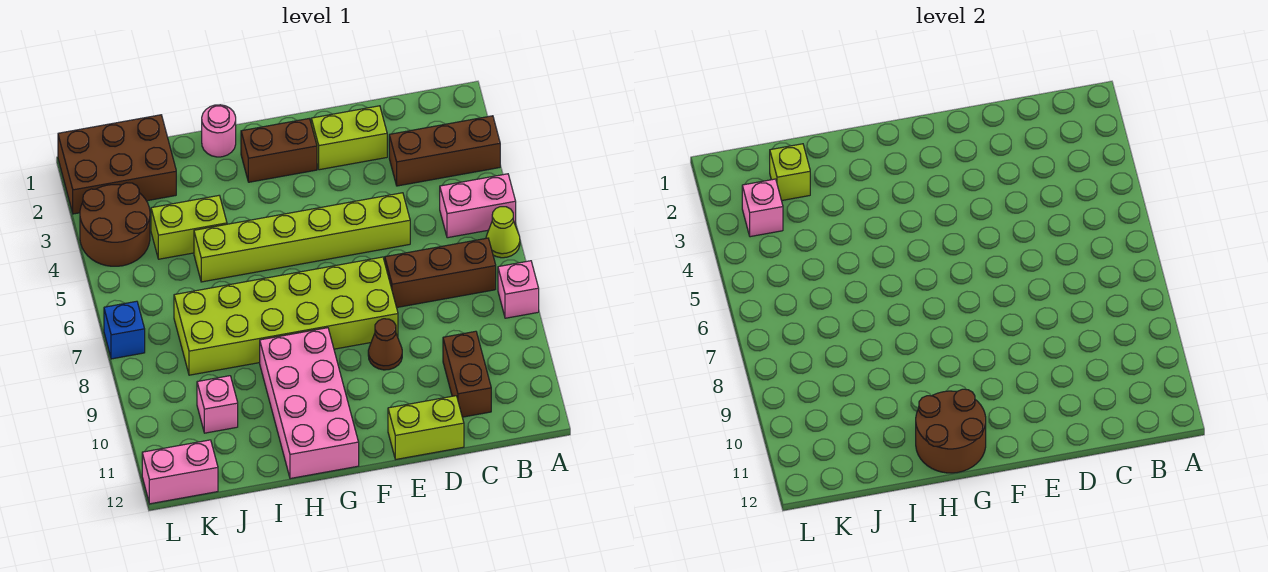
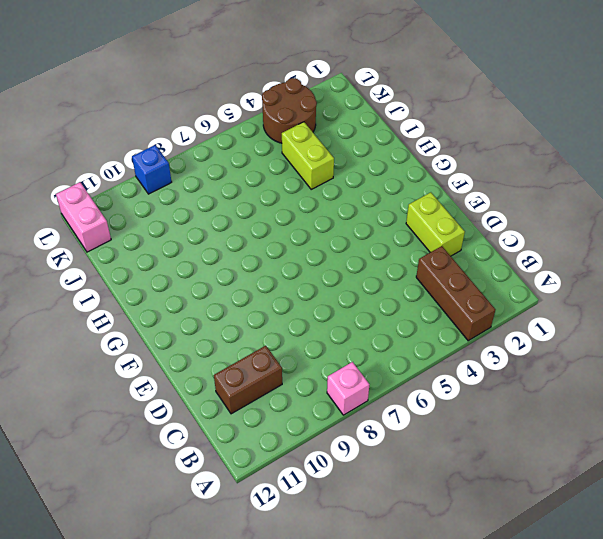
blue brick L9 level 1 -> blue brick L7 level 1
none -> pink brick A5:B5 level 1
none -> lime cone A6 level 1
none -> brown brick B7:D7 level 1

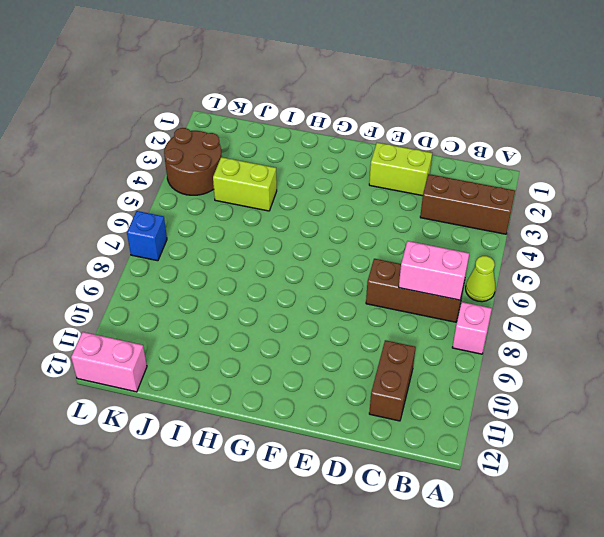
pink brick B7:C7 level 2 -> pink brick A5:B5 level 1
none -> lime brick D5:I5 level 1
none -> lime brick D12:E12 level 1
none -> lime brick E7:J8 level 1

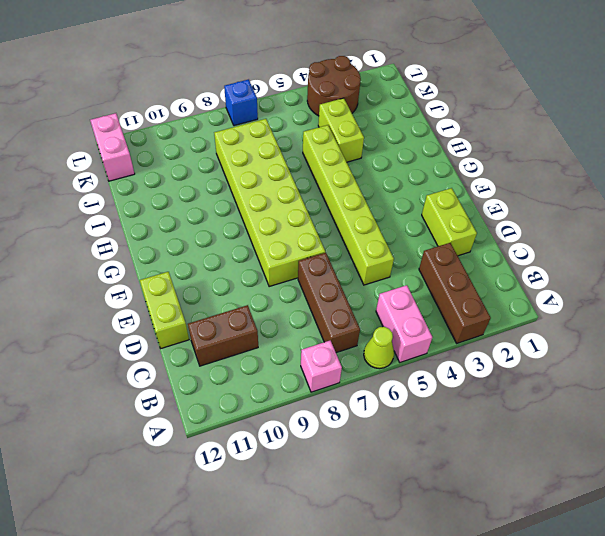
none -> brown cone E9 level 1
none -> brown brick F2:G2 level 1
none -> pink brick G9:H12 level 1

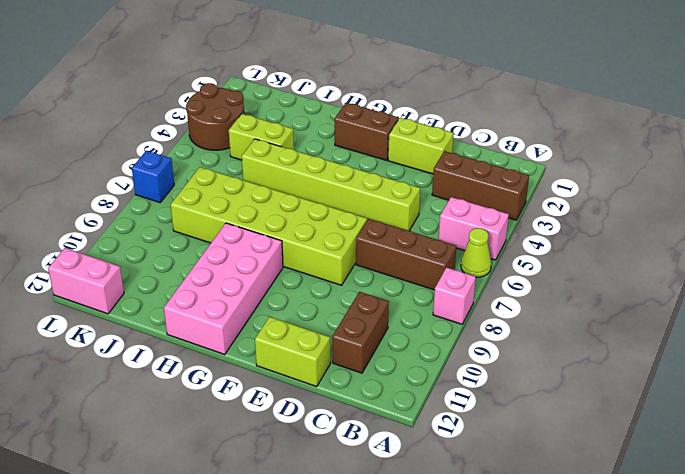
none -> brown cone E9 level 1
none -> pink round brick H1 level 1
none -> brown brick J1:L2 level 1

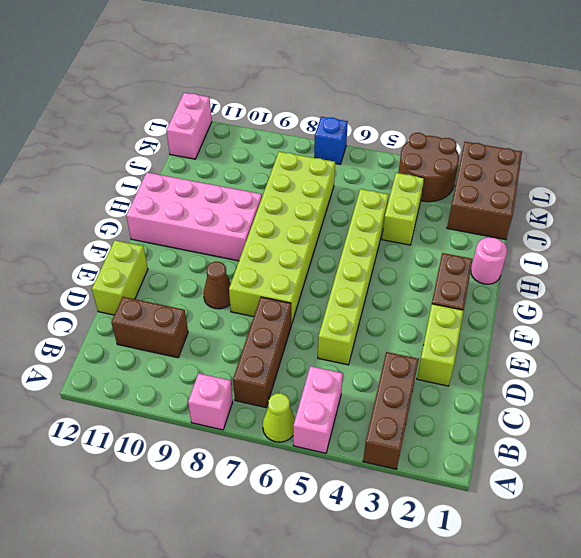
none -> pink brick J10 level 1
none -> brown round brick G11:H12 level 2
none -> lime brick J2 level 2

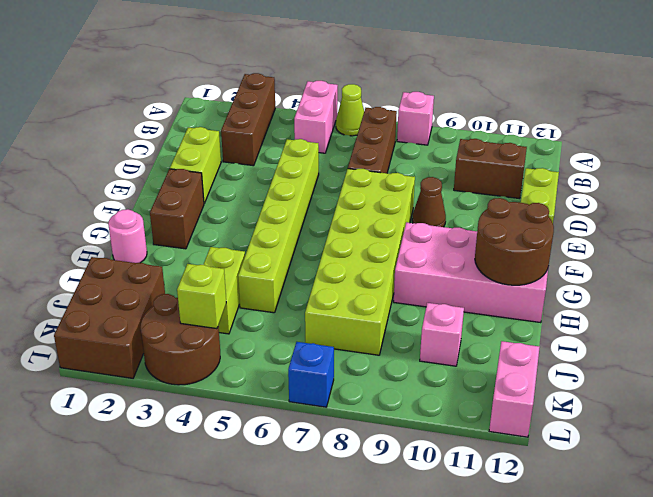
lime brick K4 level 2 -> lime brick J2 level 2
none -> pink brick K3 level 2

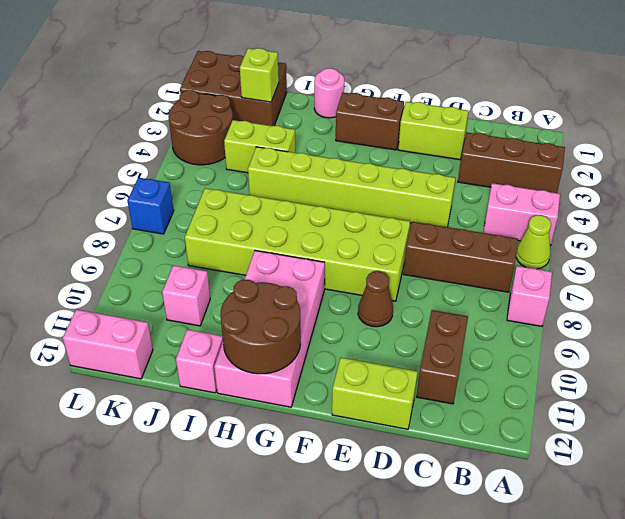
pink brick I12 level 1 -> pink brick K3 level 2

